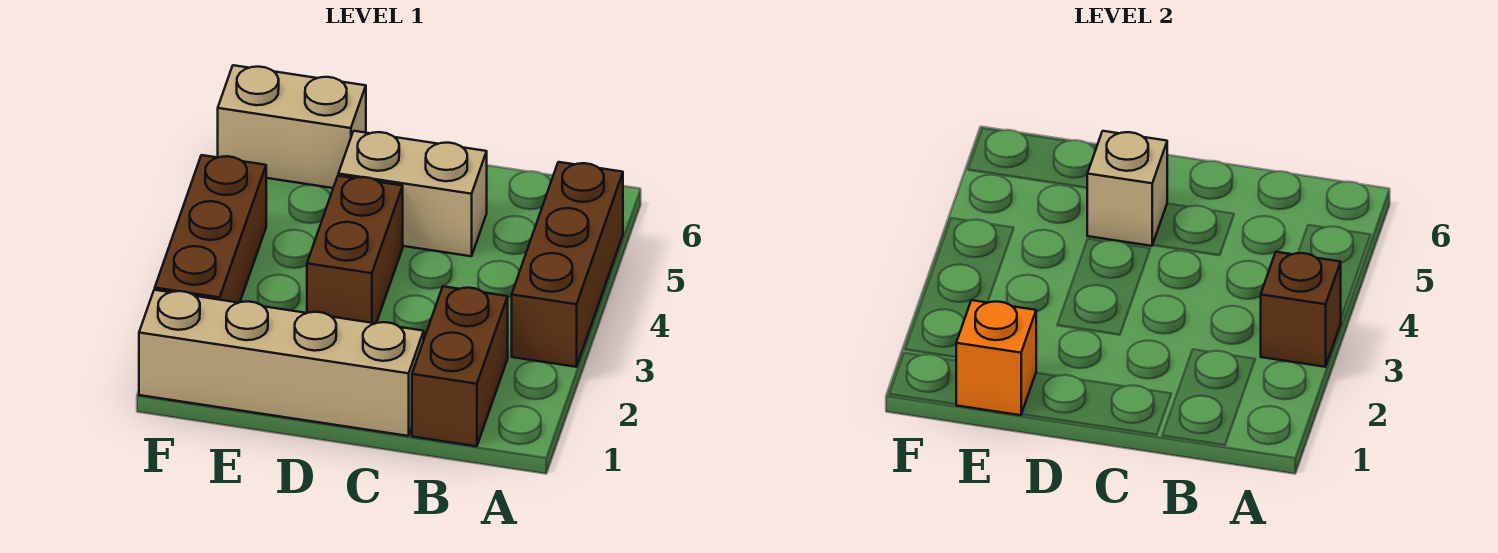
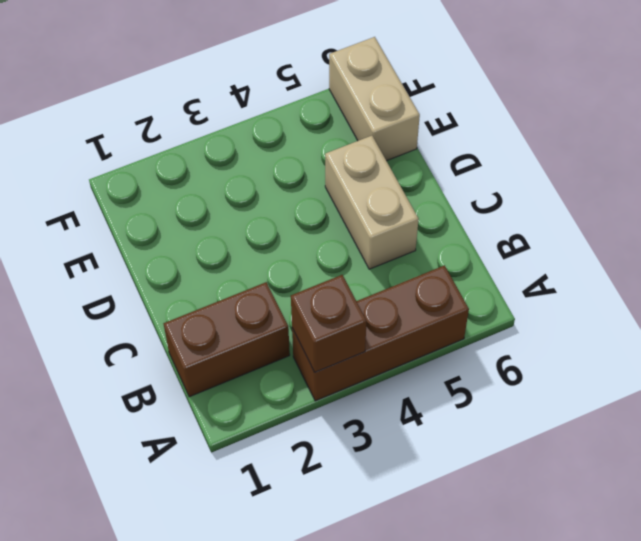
none -> tan brick C1:F1 level 1
none -> brown brick D3:D4 level 1

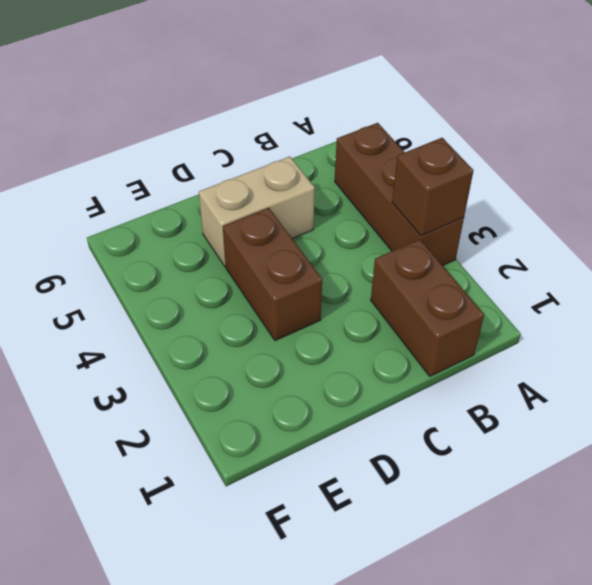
none -> tan brick C1:F1 level 1
none -> tan brick E6:F6 level 1

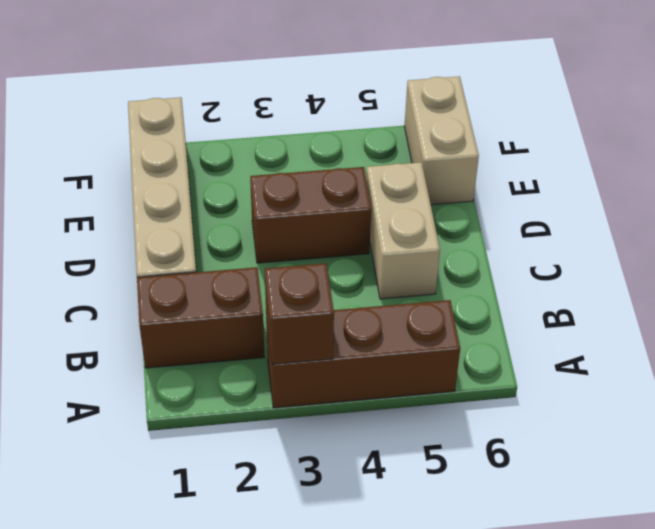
none -> brown brick F2:F4 level 1
none -> tan brick D5 level 2

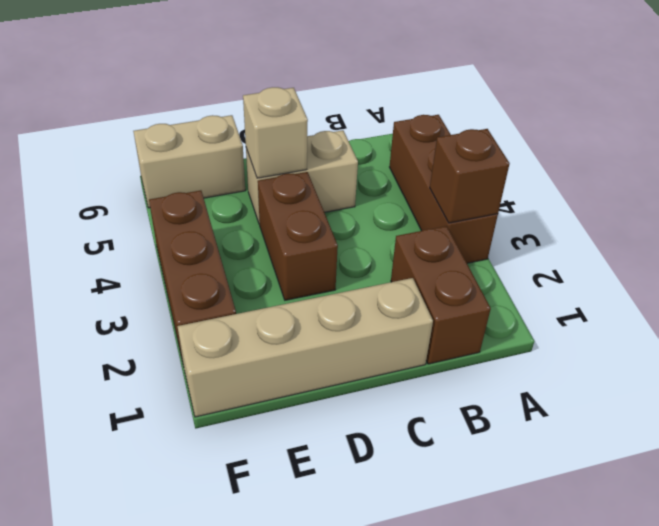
none -> orange brick E1 level 2

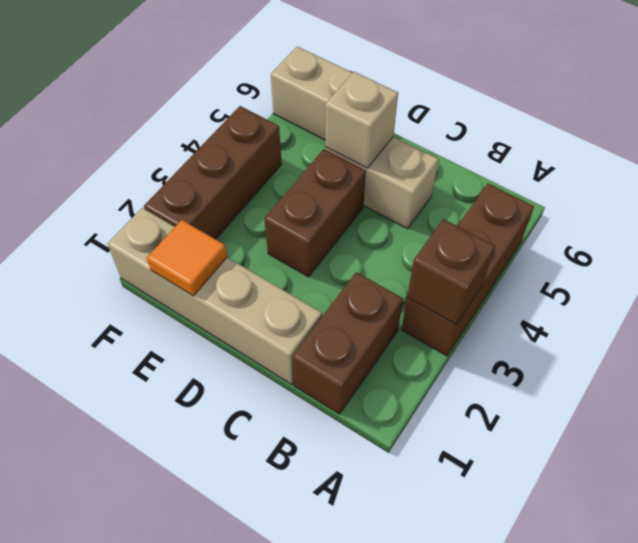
orange tile E1 level 2 -> orange brick E1 level 2

